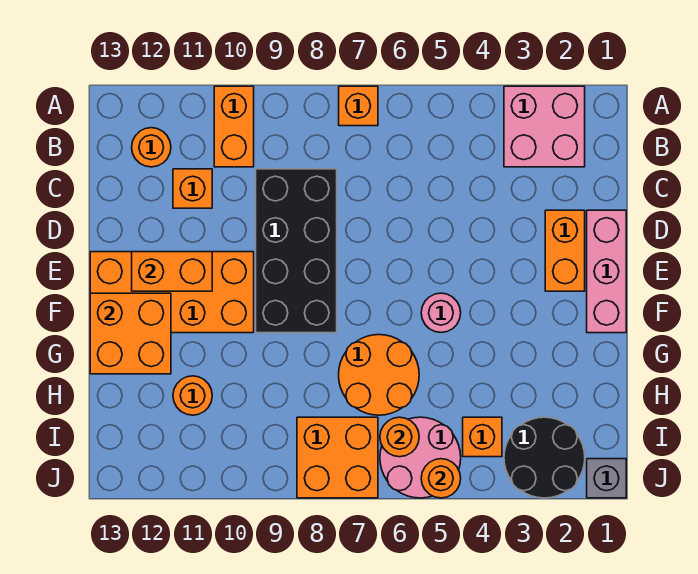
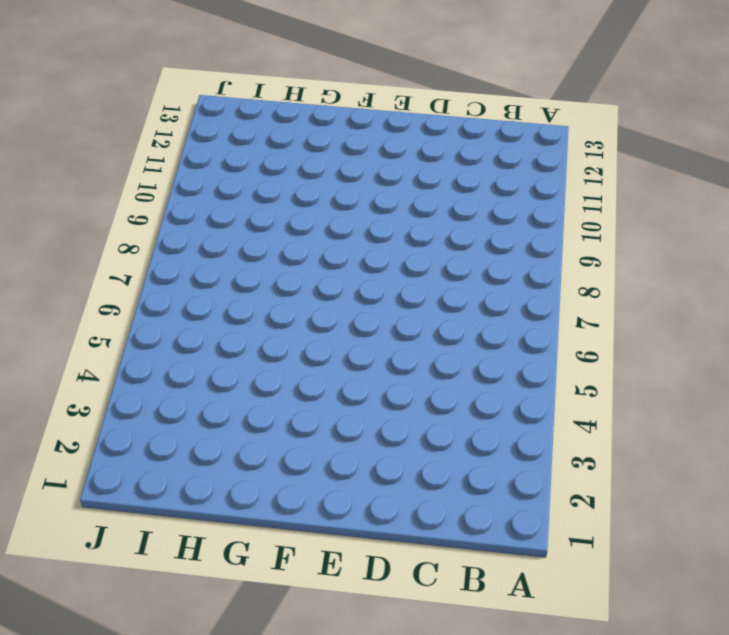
none -> pink brick A2:B3 level 1
none -> orange brick A7 level 1
none -> orange brick A10:B10 level 1

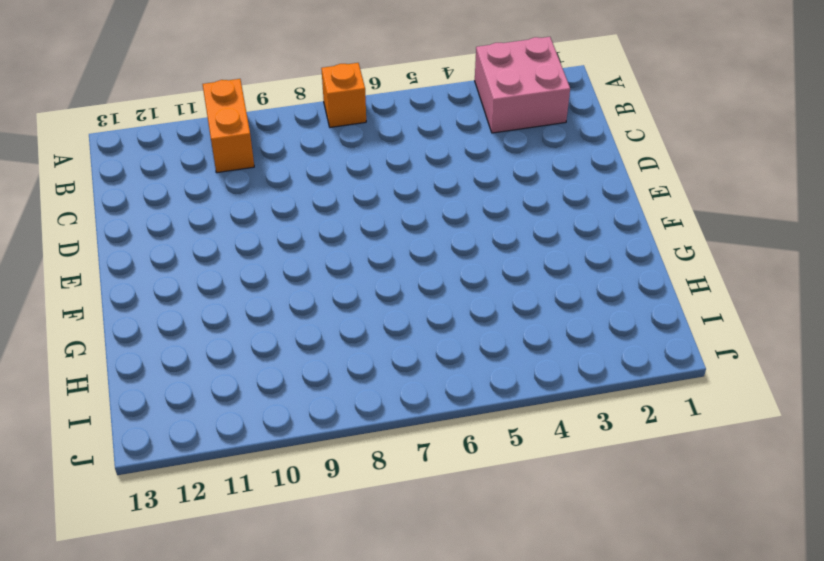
none -> orange round brick B12 level 1
none -> black brick C8:F9 level 1
none -> orange brick C11 level 1

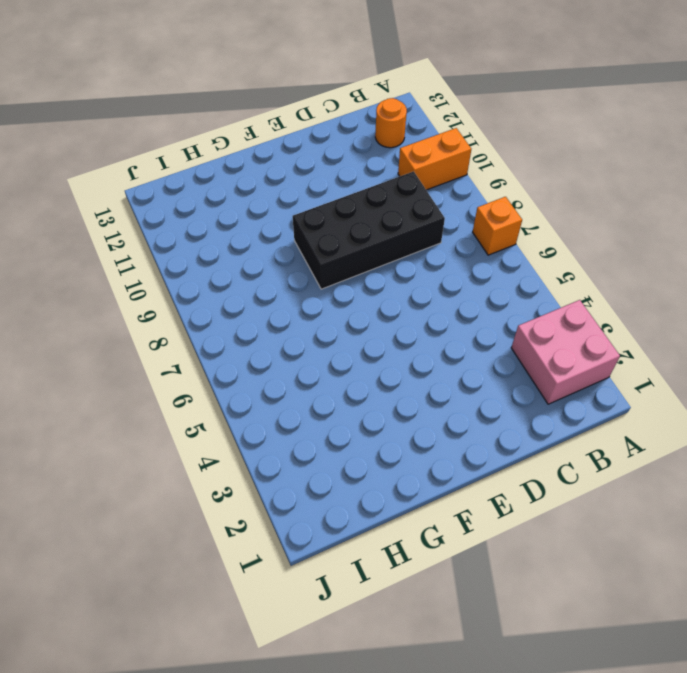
none -> orange brick C11 level 1
none -> pink brick D1:F1 level 1
none -> orange brick D2:E2 level 1

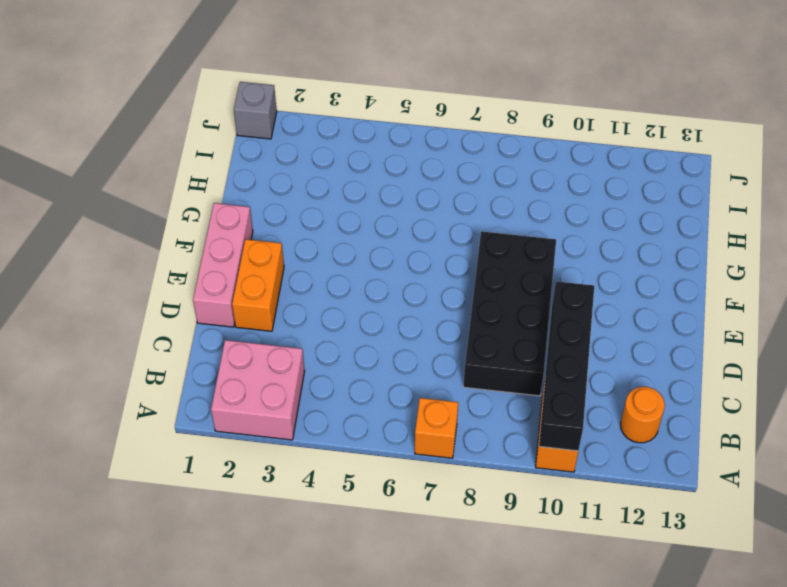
black brick A10:D10 level 2 -> none
none -> orange brick C11 level 1
none -> orange brick E10:F13 level 1
none -> pink round brick F5 level 1

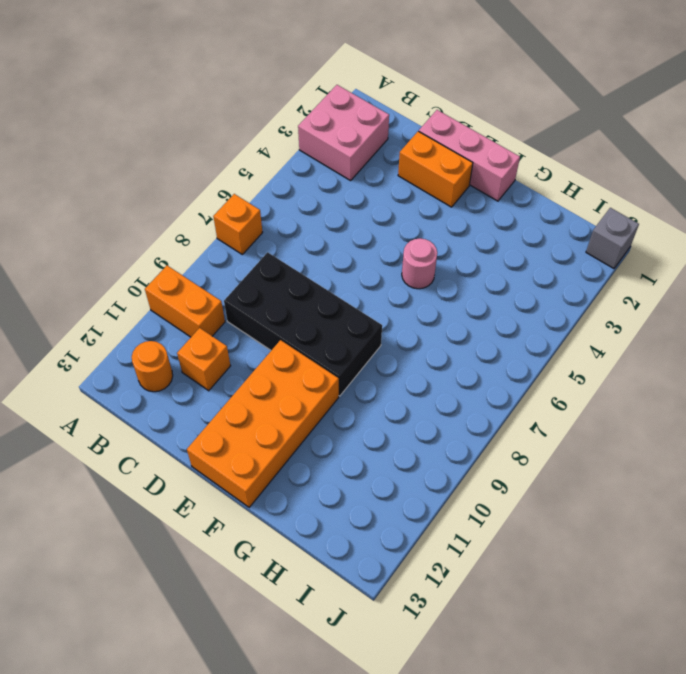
none -> orange round brick G6:H7 level 1
none -> orange round brick H11 level 1
none -> black round brick I2:J3 level 1

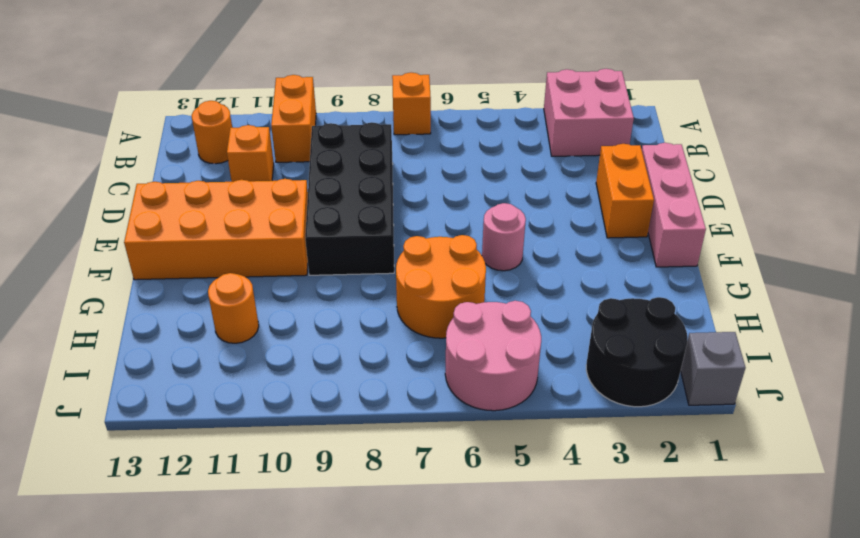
none -> orange brick I4 level 1
none -> orange brick I7:J8 level 1
none -> orange brick E11:E12 level 2

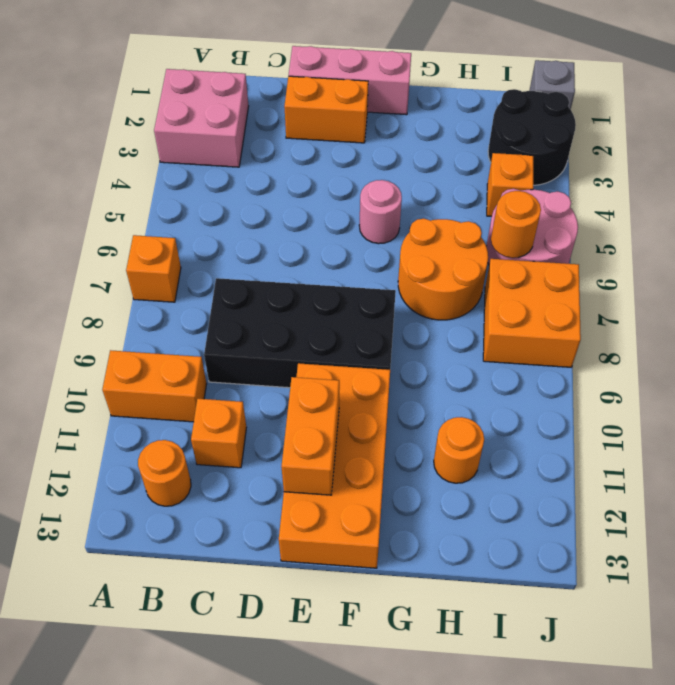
none -> orange brick F12:G13 level 2
none -> orange round brick J5 level 2

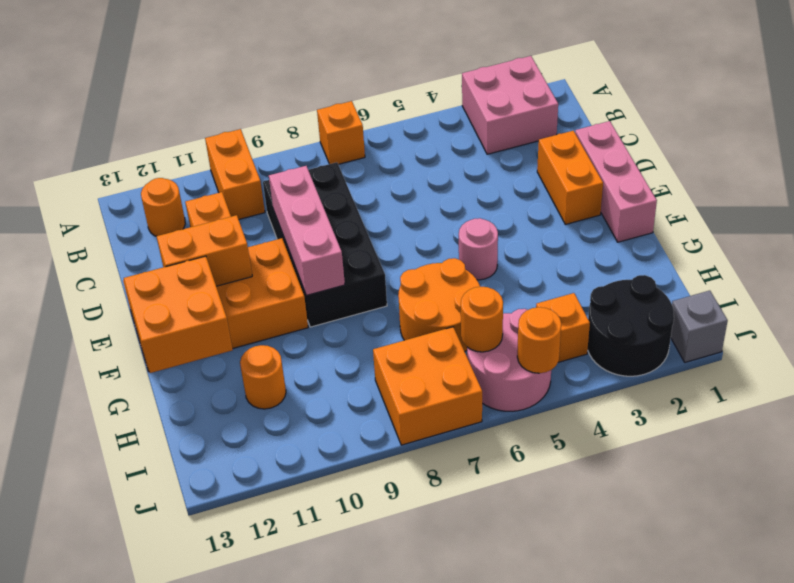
pink brick D9:F9 level 2 -> none

